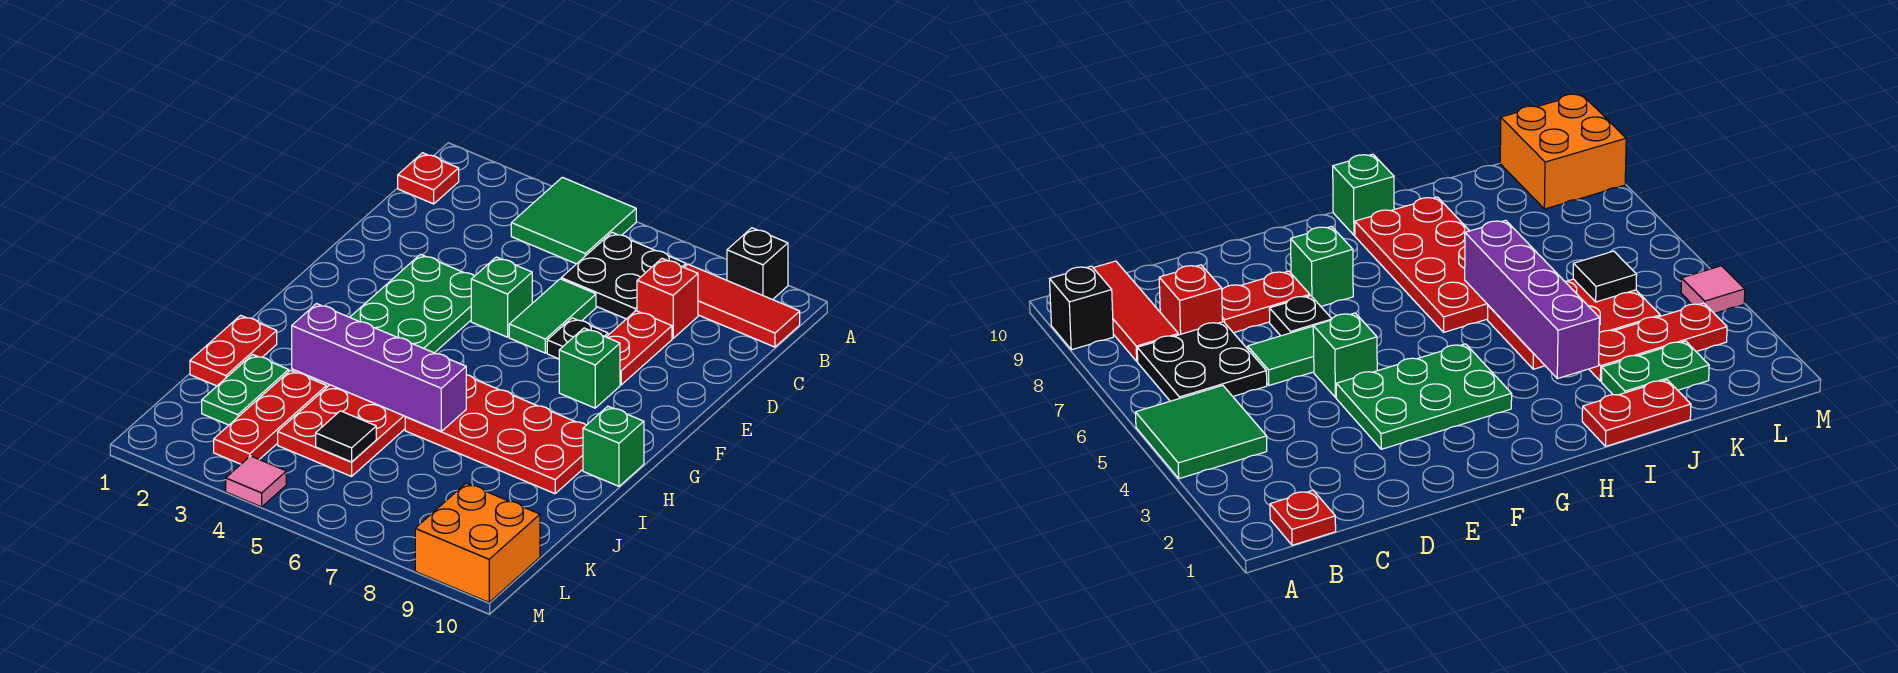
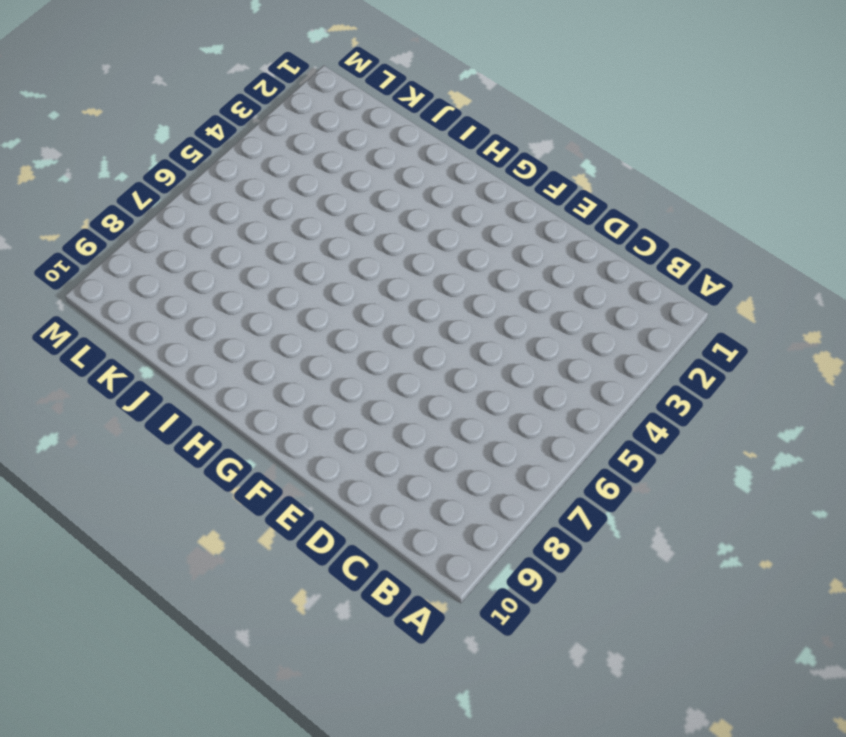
none -> green tile A4:B5 level 1
none -> black brick A9 level 1
none -> red plate B1 level 1

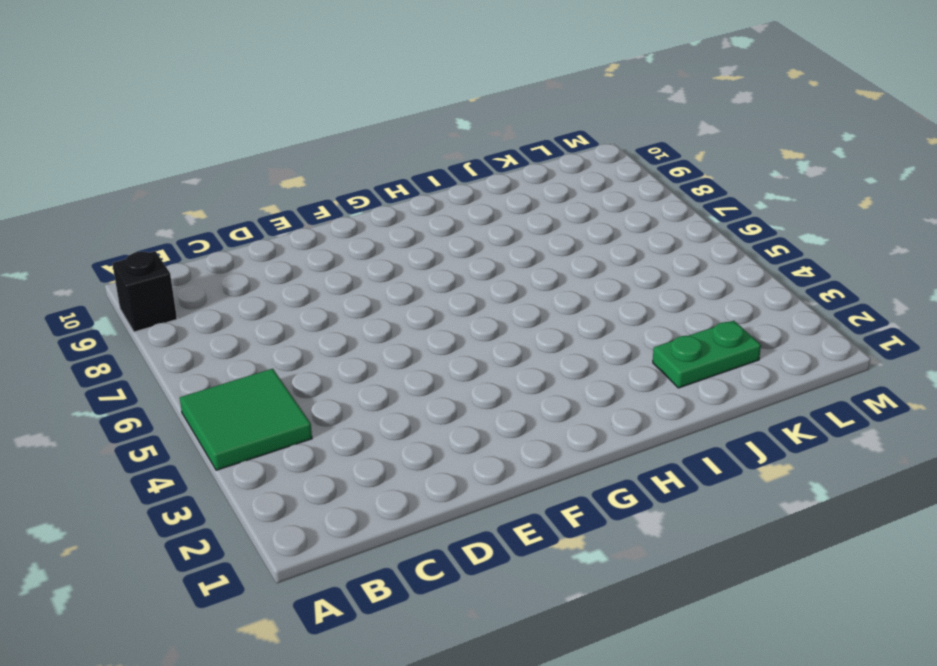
none -> red plate B1 level 1
none -> black plate B6:C7 level 1
none -> red tile B8:B10 level 1

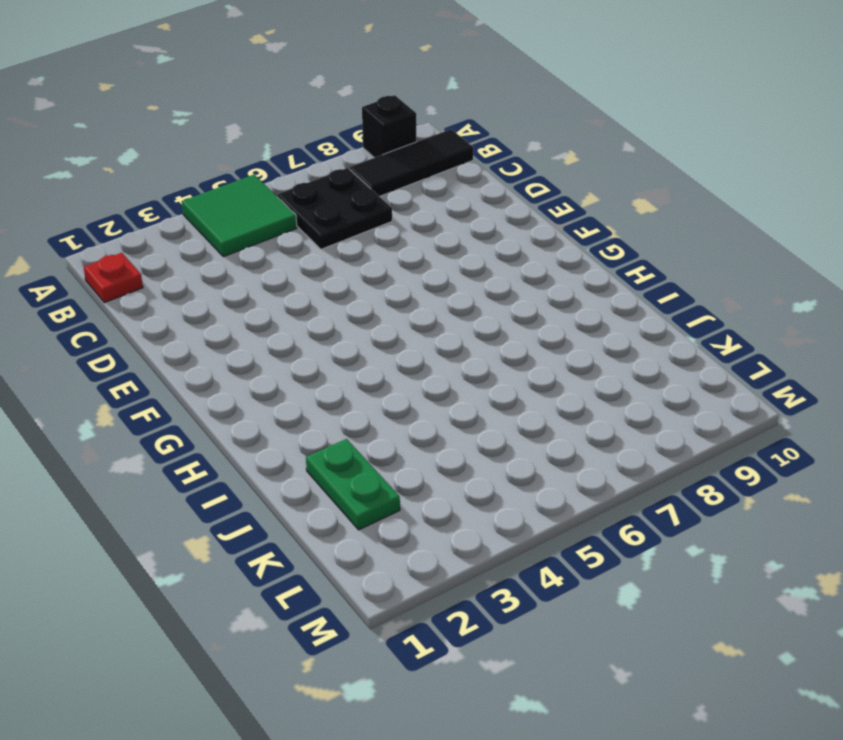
black tile B8:B10 level 1 -> red tile B8:B10 level 1
none -> red brick C8 level 1
none -> green tile D6:E6 level 1
none -> red plate D8:E8 level 1

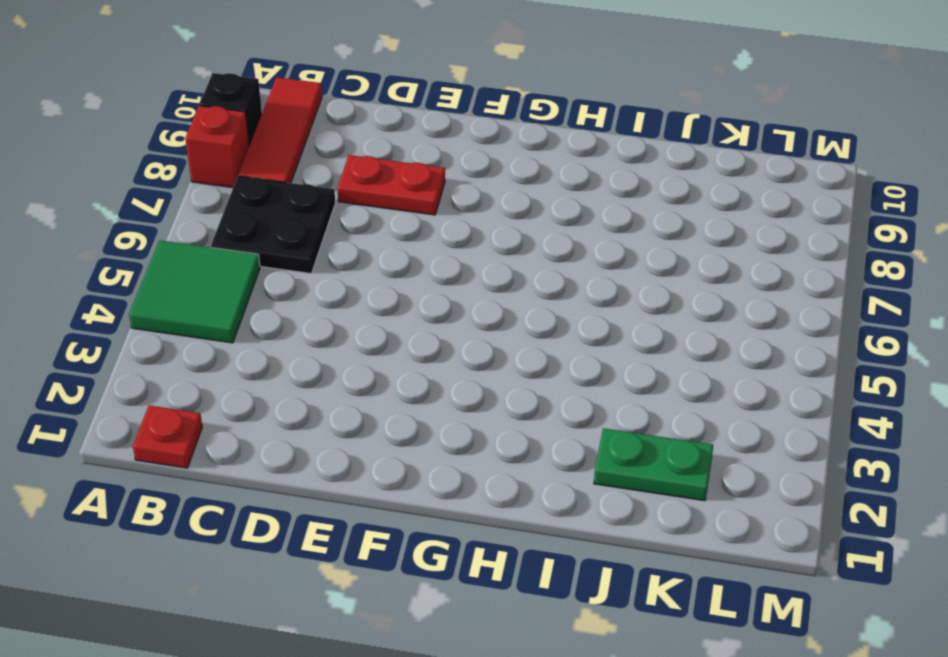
red brick A8 level 1 -> red brick C8 level 1
none -> green tile D6:E6 level 1
none -> green plate E3:G4 level 1
none -> green brick E5 level 1

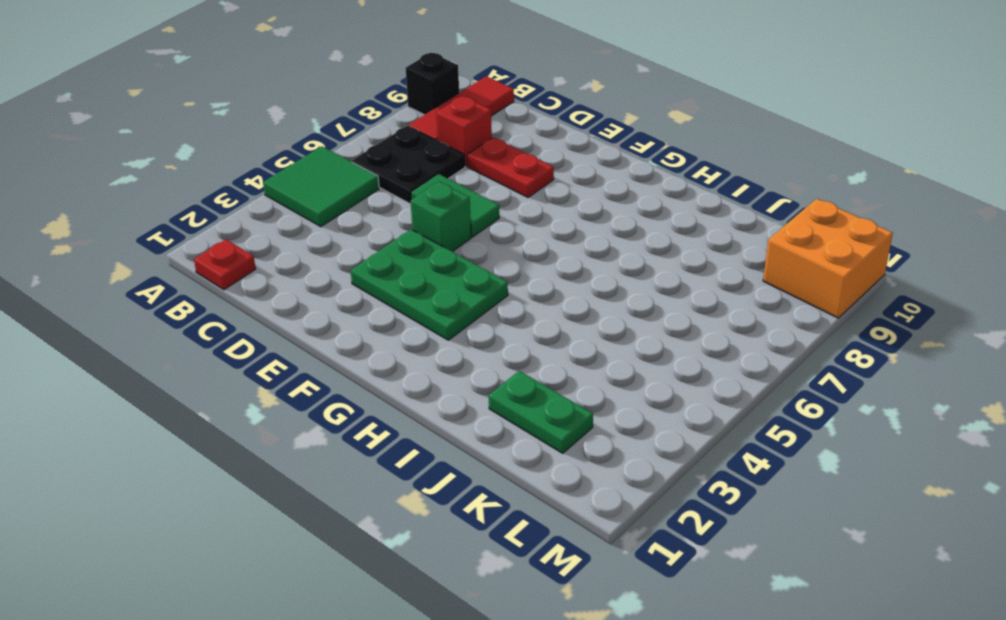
none -> black plate E7 level 1
none -> green brick F8 level 1
none -> red plate H6:I9 level 1

